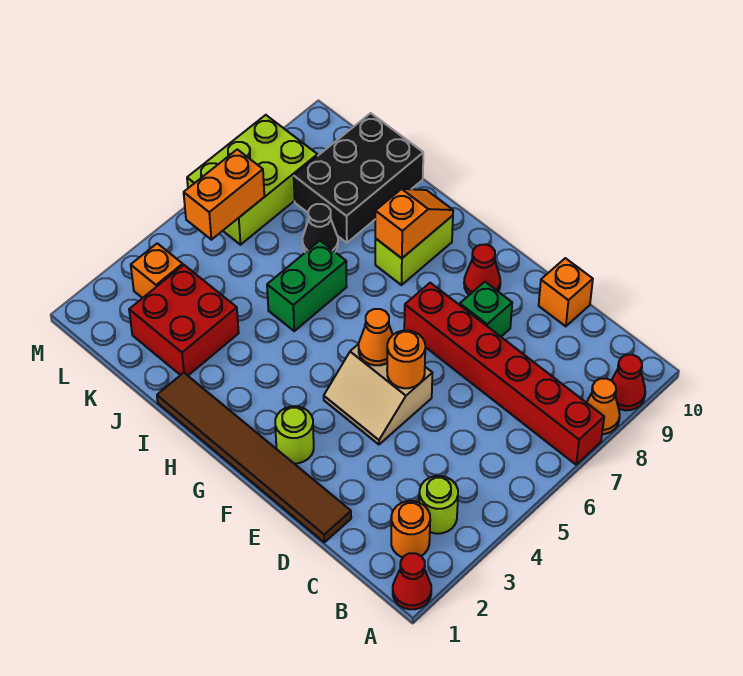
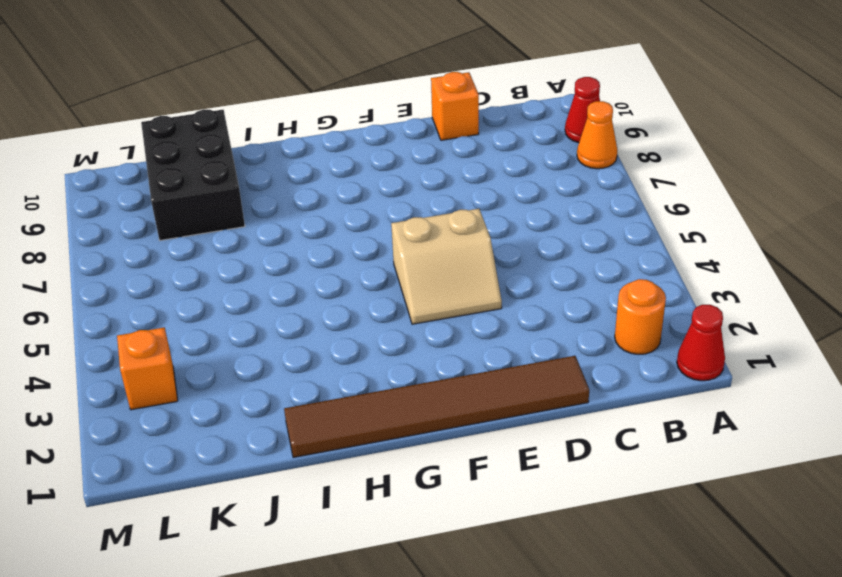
none -> red brick A7:F7 level 1
none -> lime round brick B3 level 1
none -> green brick E8 level 1

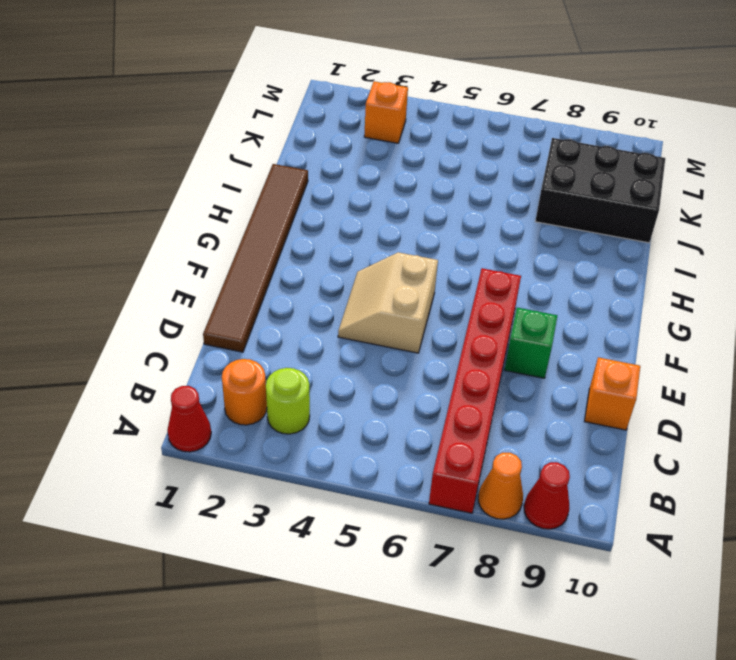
none -> lime round brick F2 level 1
none -> red cone F9 level 1
none -> lime brick H8:H9 level 1

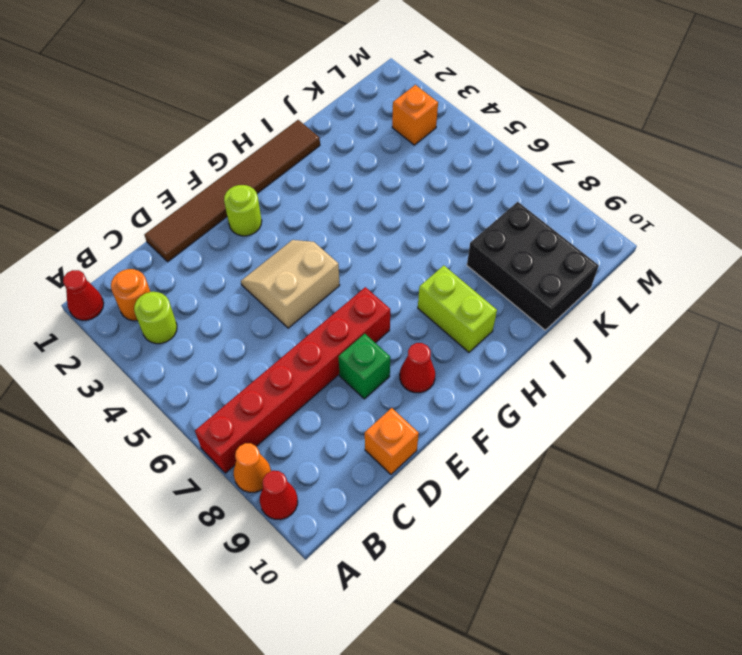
none -> green brick I5:I6 level 1
none -> red brick J2:K3 level 1
none -> black cone J7 level 1

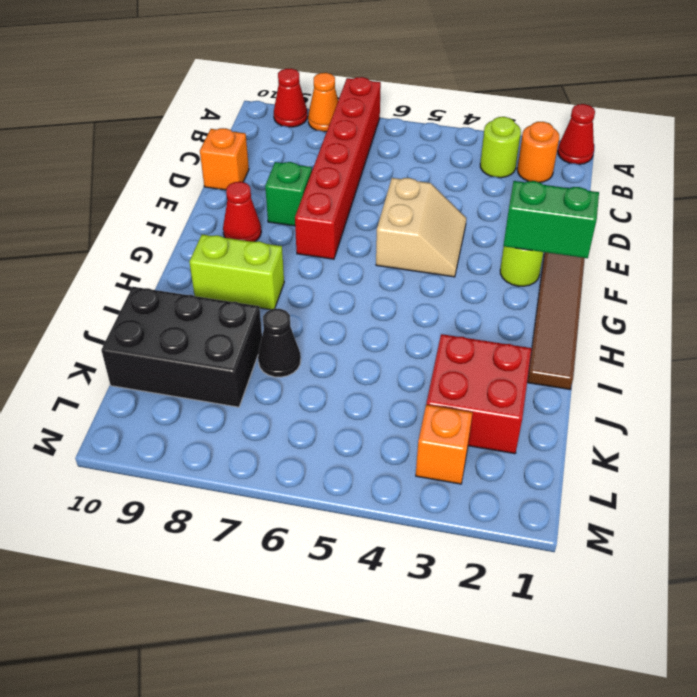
green brick F1:F2 level 2 -> green brick I5:I6 level 1
none -> lime brick L6:M8 level 1
none -> orange round brick E5 level 2
none -> orange cone F5 level 2

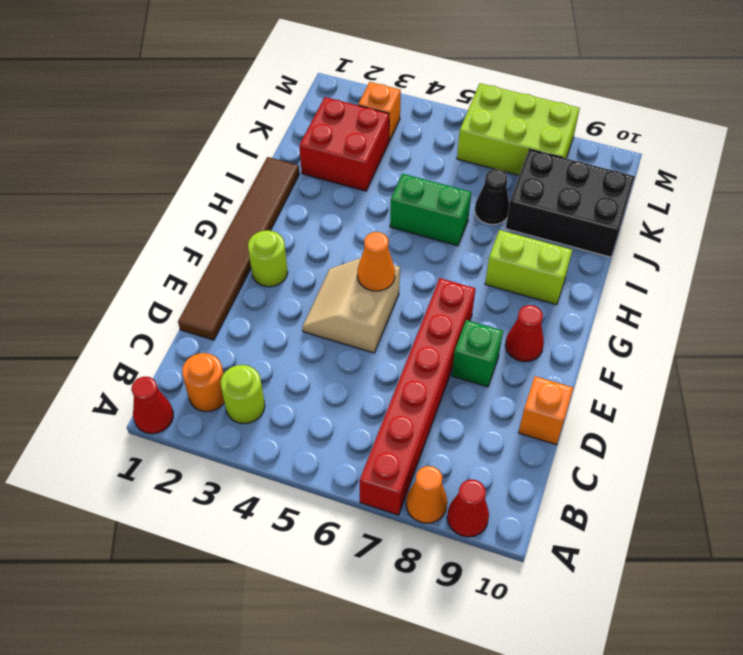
none -> orange round brick E5 level 2
none -> orange slope H8:H9 level 2 top 8
none -> orange brick L5:L6 level 2

